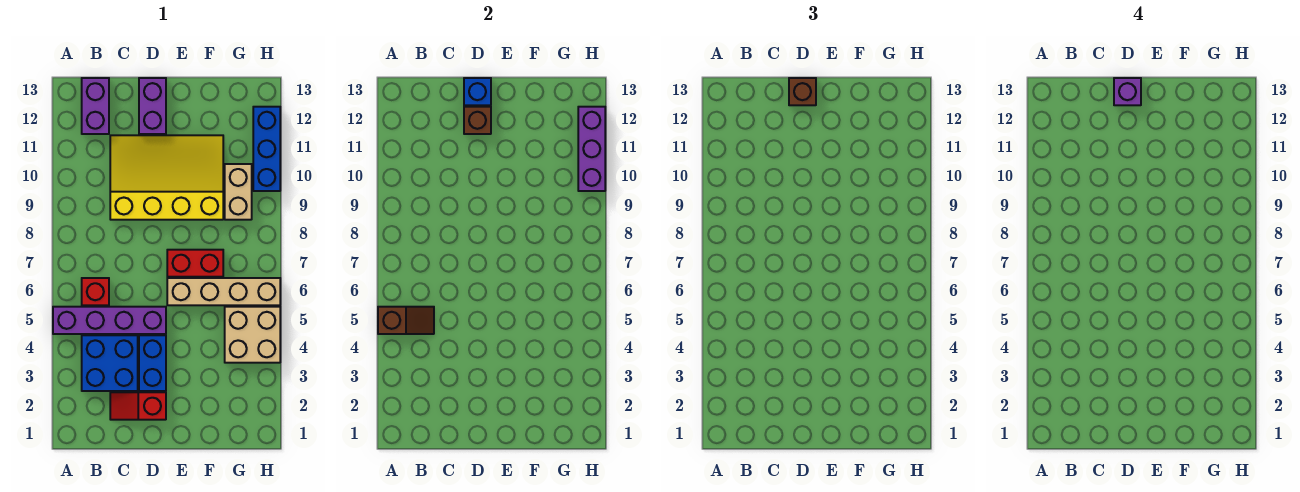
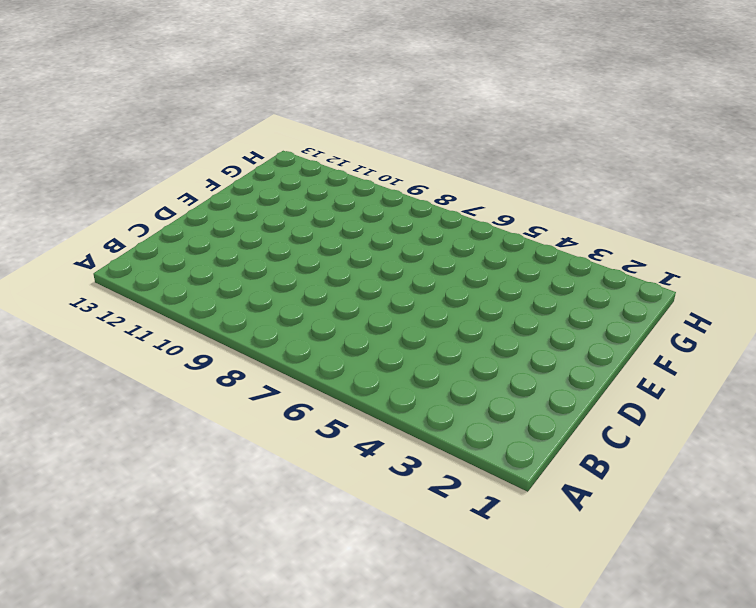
none -> purple brick A5:D5 level 1
none -> blue brick B3:C4 level 1
none -> red brick B6 level 1

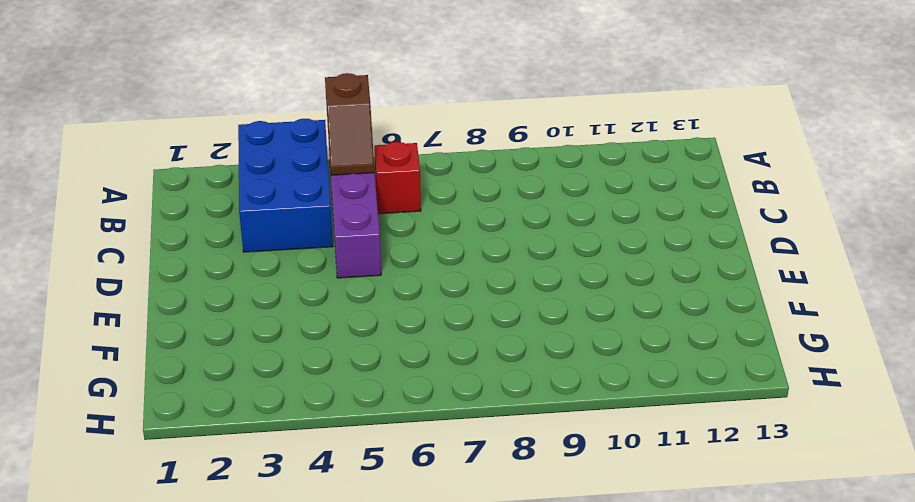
blue brick A3:C4 level 1 -> blue brick B3:C4 level 1
none -> purple brick B12:B13 level 1
none -> red slope C2:D2 level 1 top D
none -> yellow slope C9:F11 level 1 top 9

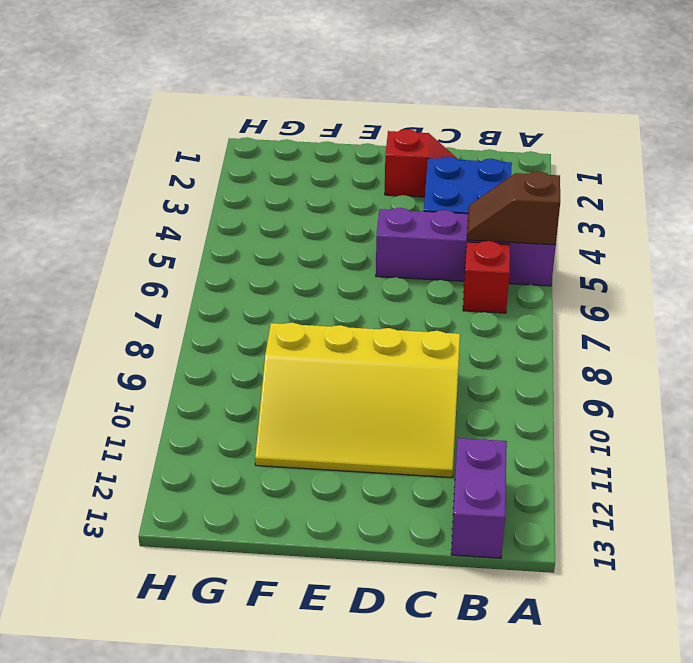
none -> blue brick D3:D4 level 1
none -> purple brick D12:D13 level 1
none -> tan brick E6:H6 level 1

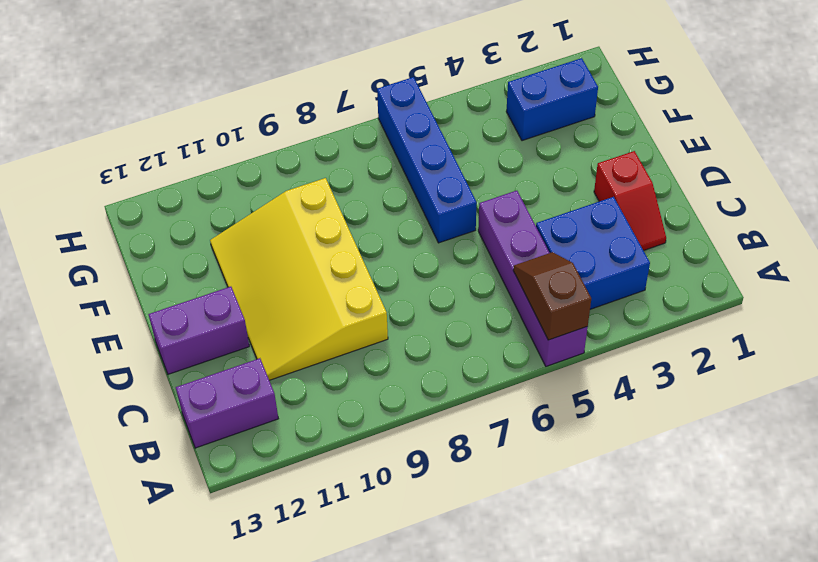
blue brick E6:H6 level 1 -> tan brick E6:H6 level 1
blue brick G2:G3 level 1 -> blue brick D3:D4 level 1
none -> red brick B6 level 1
none -> red brick E7:F7 level 1
none -> tan brick G4:H5 level 1

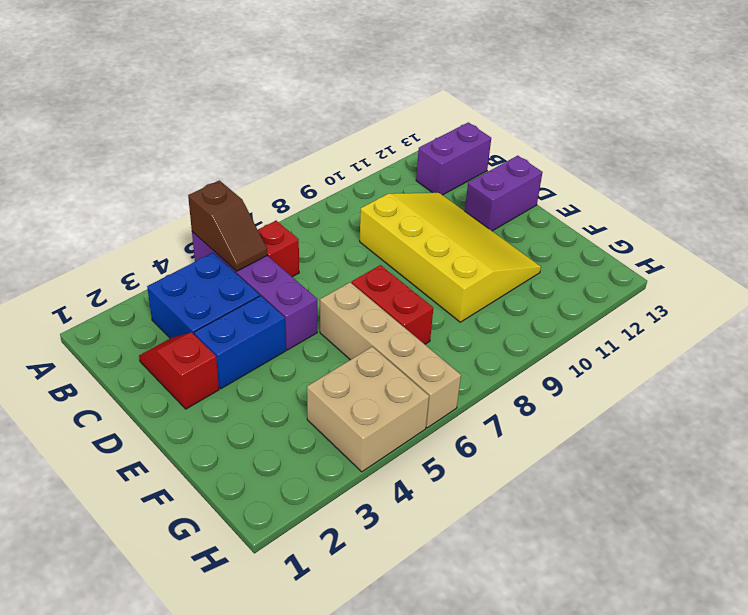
none -> tan brick G9:G10 level 1
none -> blue brick H10:H12 level 1
none -> brown brick D12 level 2

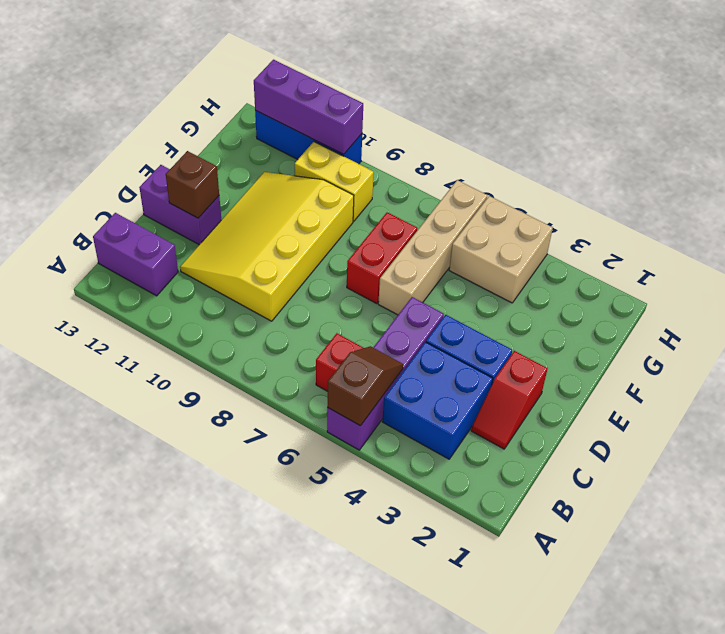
yellow brick G9:G10 level 1 -> tan brick G9:G10 level 1
none -> blue brick D13 level 2
none -> brown brick D13 level 3
none -> purple brick D13 level 4

